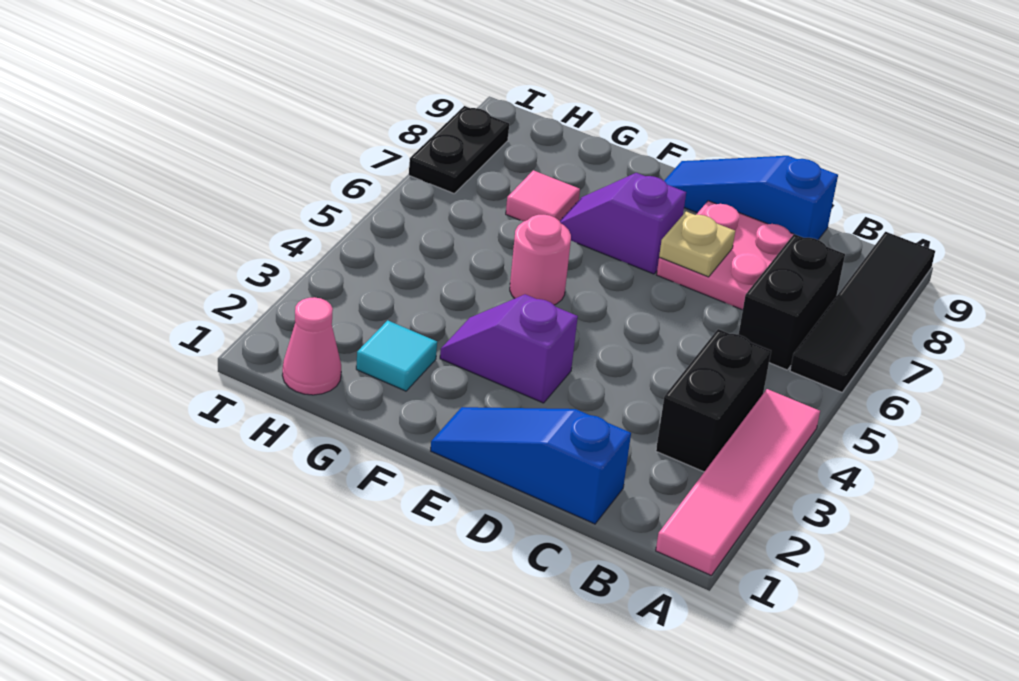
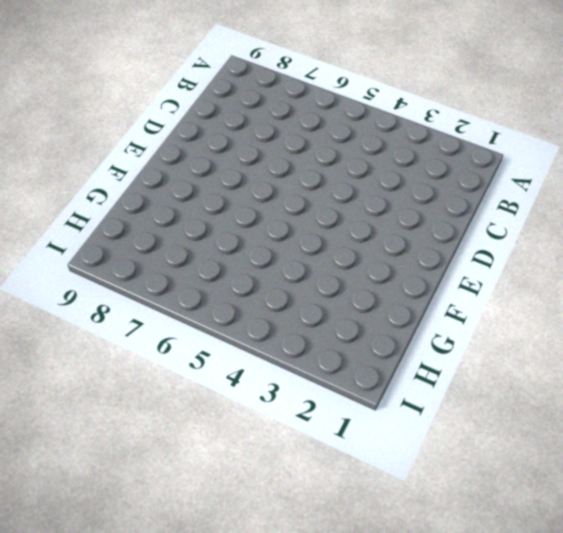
none -> pink tile A1:A4 level 1
none -> black tile A6:A9 level 1
none -> black brick B3:B4 level 1

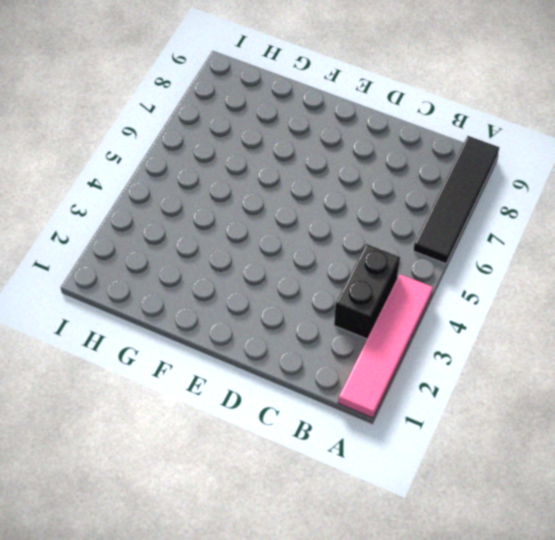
none -> black brick B6:B7 level 1
none -> blue slope C1:E1 level 1 top C
none -> pink plate C7:D8 level 1

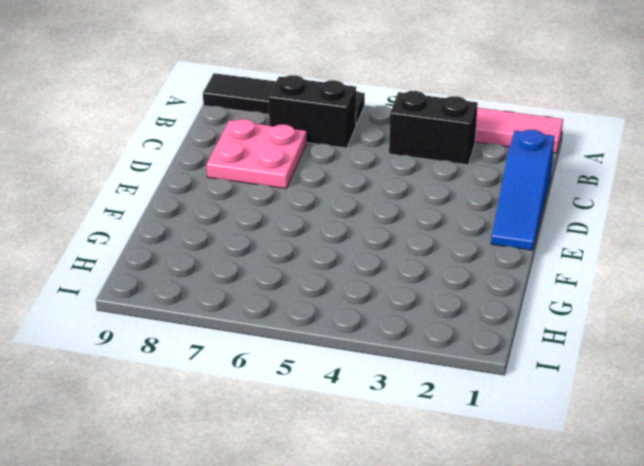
none -> blue slope C9:E9 level 1 top C
none -> purple slope E3:F3 level 1 top E
none -> purple slope E7:F7 level 1 top E

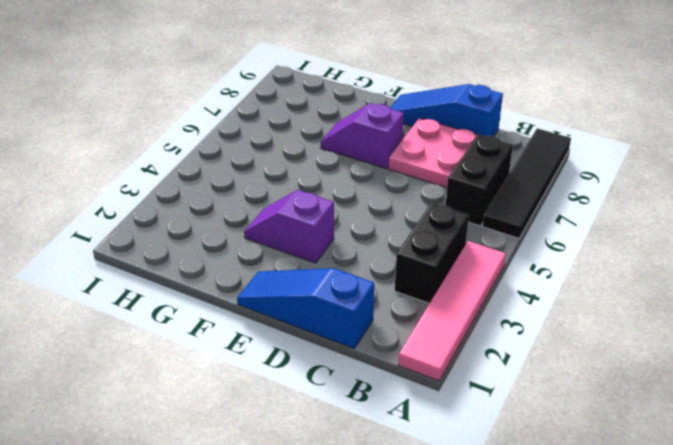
none -> pink round brick F5 level 1
none -> cyan tile G2 level 1
none -> pink tile G7 level 1

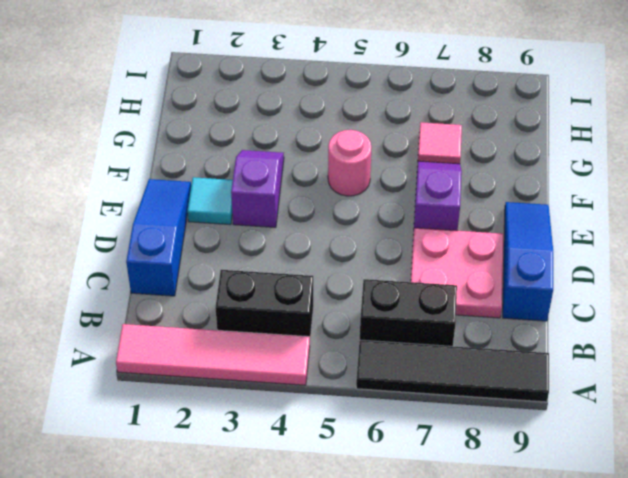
cyan tile E2 level 1 -> cyan tile G2 level 1
none -> pink cone H1 level 1
none -> black plate I7:I8 level 1
none -> tan plate D7 level 2

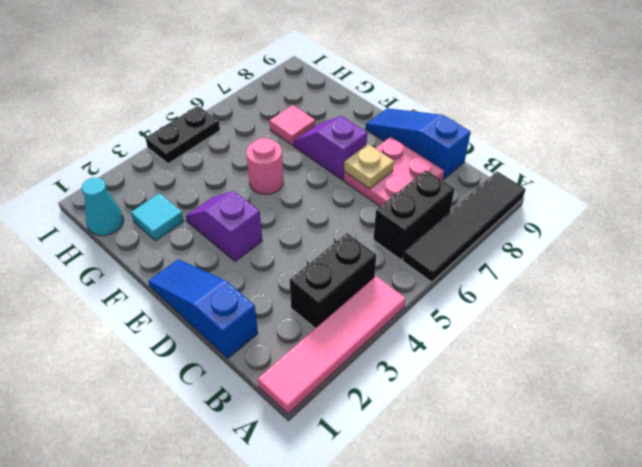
cyan cone H1 level 1 -> pink cone H1 level 1
black plate I4:I5 level 1 -> black plate I7:I8 level 1

